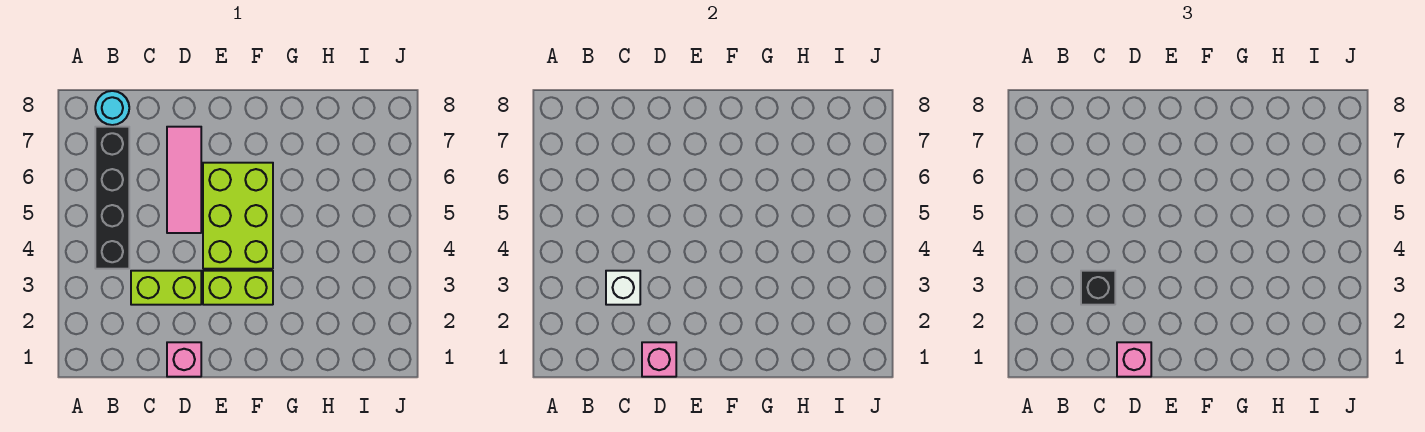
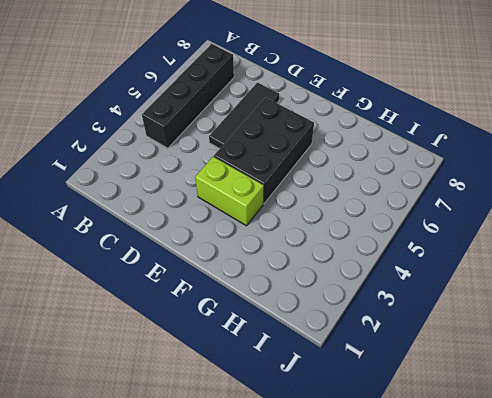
black tile D5:D7 level 1 -> pink tile D5:D7 level 1
black brick E4:F6 level 1 -> lime brick E4:F6 level 1
none -> cyan round brick B8 level 1
none -> lime brick C3:D3 level 1

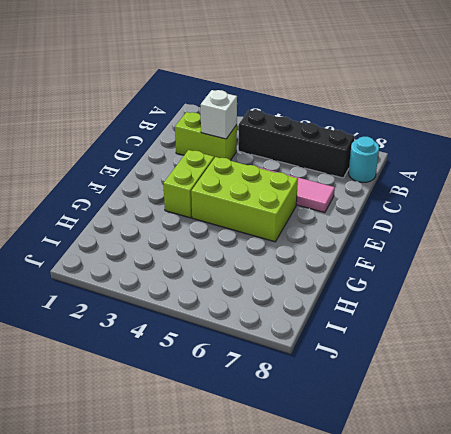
lime brick C2:C3 level 1 -> lime brick C3:D3 level 1
none -> pink brick D1 level 1
none -> pink brick D1 level 2

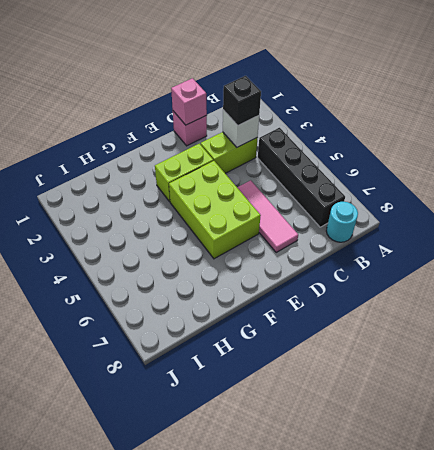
none -> pink brick D1 level 3

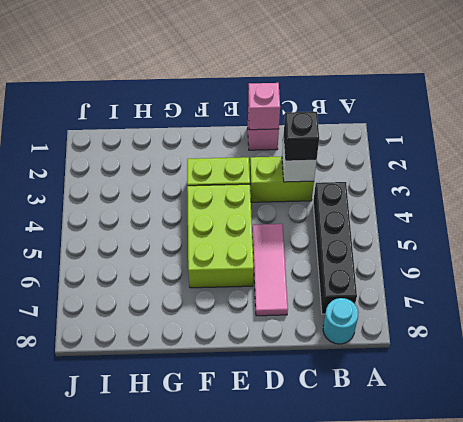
none -> pink brick D1 level 3

